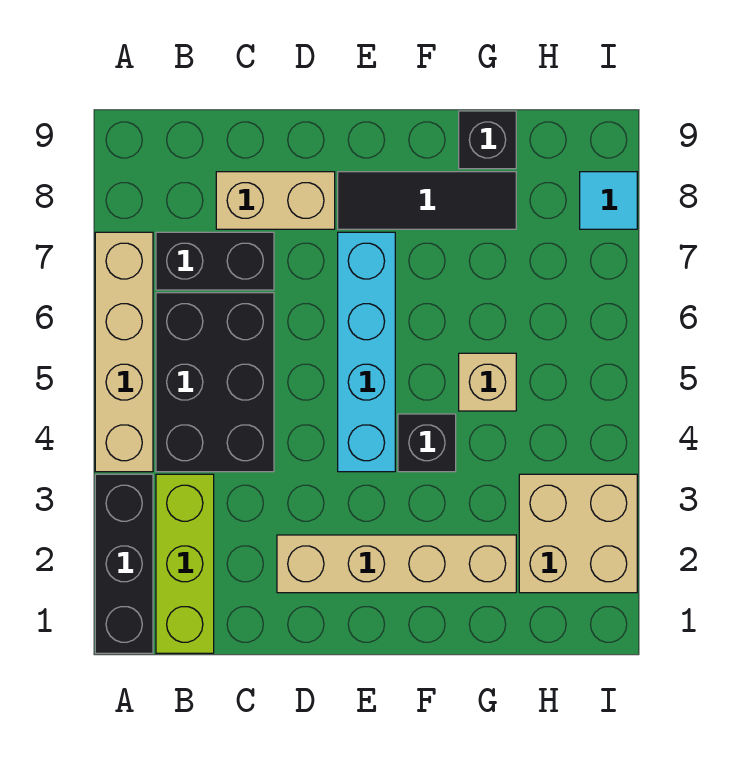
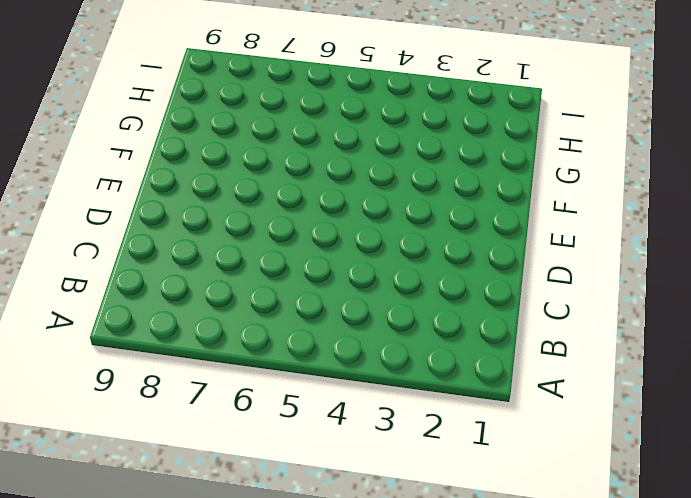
none -> black brick A1:A3 level 1
none -> tan brick A4:A7 level 1
none -> lime brick B1:B3 level 1

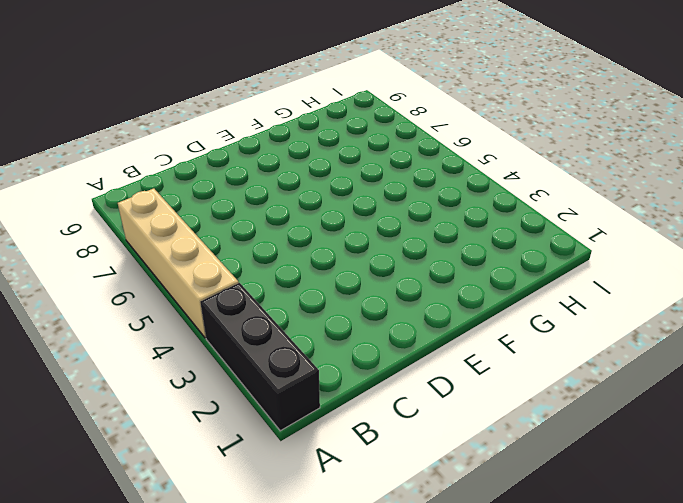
none -> lime brick B1:B3 level 1
none -> black brick B4:C6 level 1
none -> black brick B7:C7 level 1

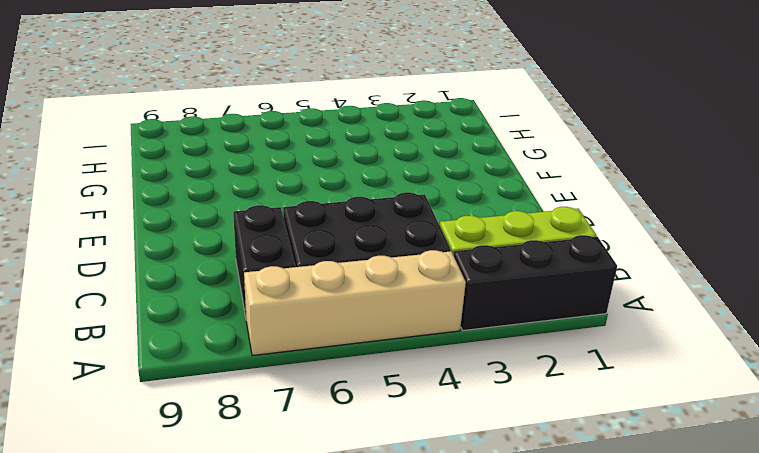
none -> tan brick C8:D8 level 1
none -> tan brick D2:G2 level 1
none -> cyan brick E4:E7 level 1

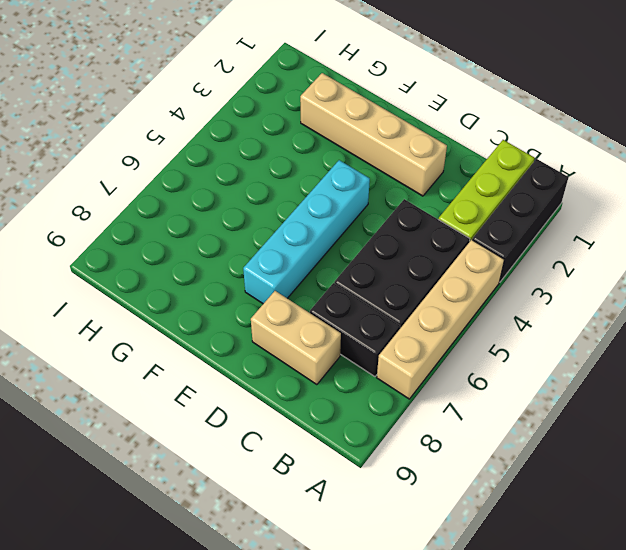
none -> black tile E8:G8 level 1
none -> black brick F4 level 1
none -> tan brick G5 level 1

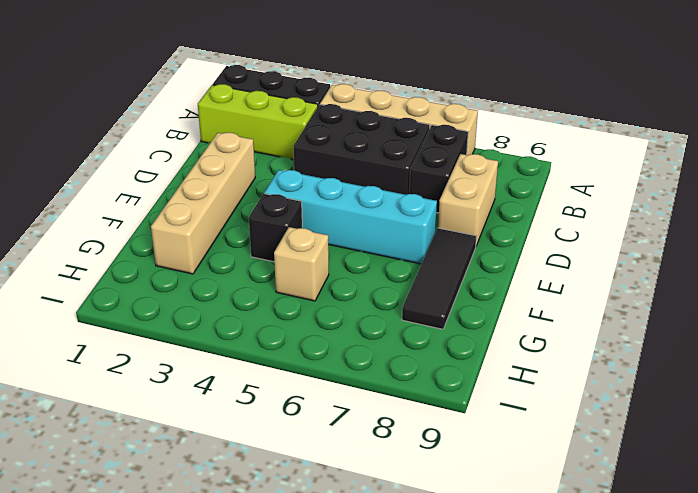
none -> black brick G9 level 1
none -> tan brick H2:I3 level 1
none -> cyan tile I8 level 1

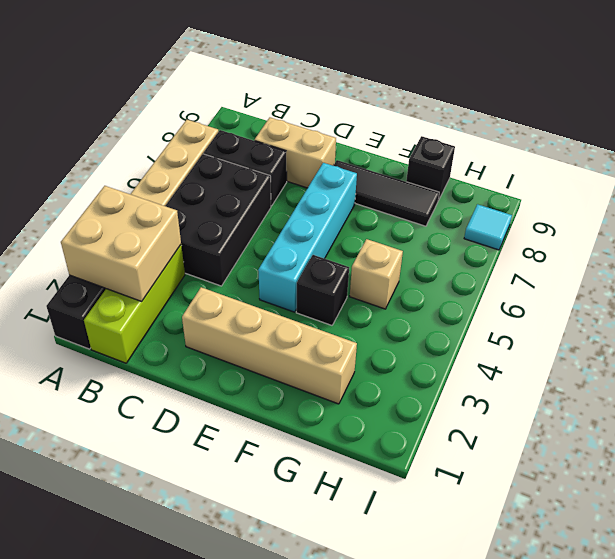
tan brick A2:B3 level 2 -> tan brick H2:I3 level 1

